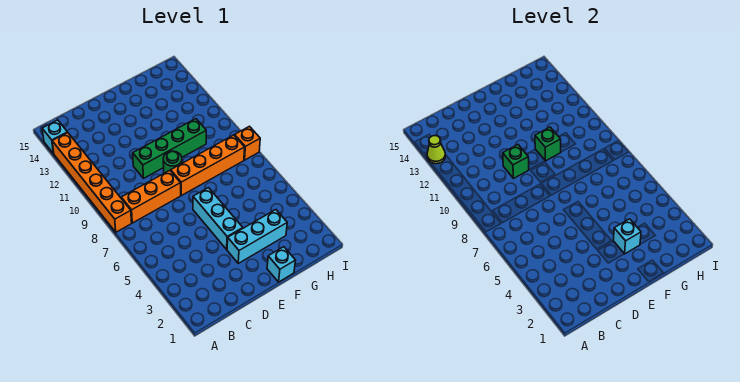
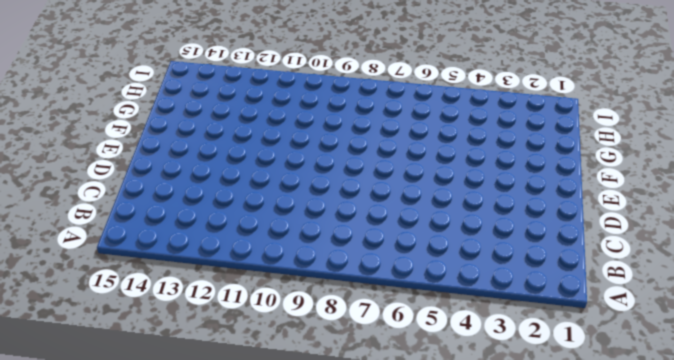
none -> orange brick A8:A13 level 1
none -> cyan brick A14 level 1
none -> orange brick B8:D8 level 1

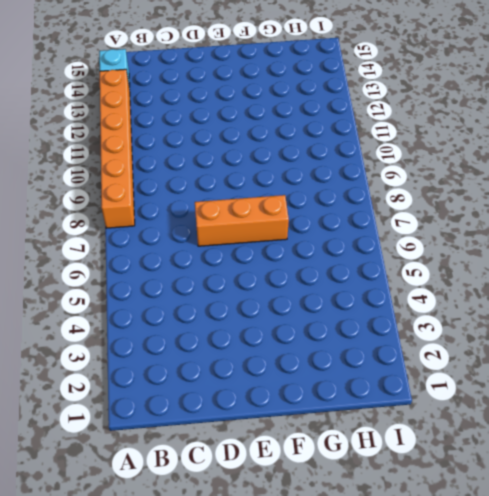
orange brick D7:F7 level 1 -> orange brick B8:D8 level 1
none -> green brick D10:G10 level 1
none -> cyan brick E3:G3 level 1
none -> cyan brick E4:E6 level 1

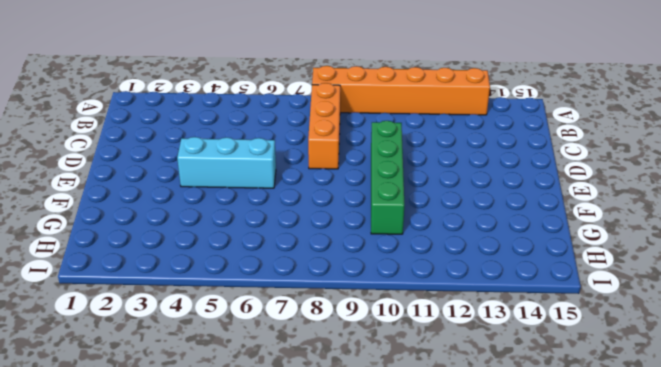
none -> cyan brick A14 level 1
none -> cyan brick E3:G3 level 1
none -> orange brick E8:H8 level 1

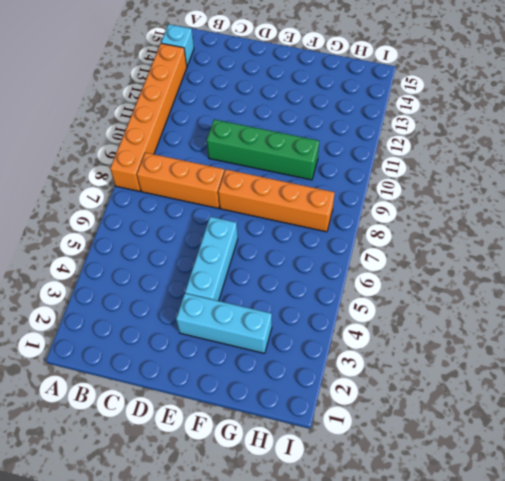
none -> green round brick E9 level 1
none -> cyan brick F1 level 1
none -> orange brick I8 level 1

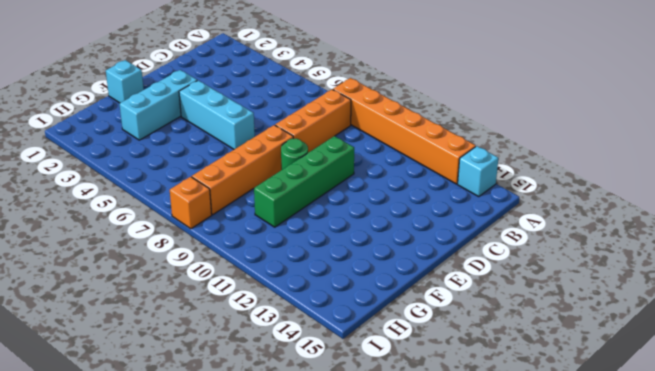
none -> lime cone A13 level 2
none -> green brick D10 level 2
none -> cyan brick F3 level 2

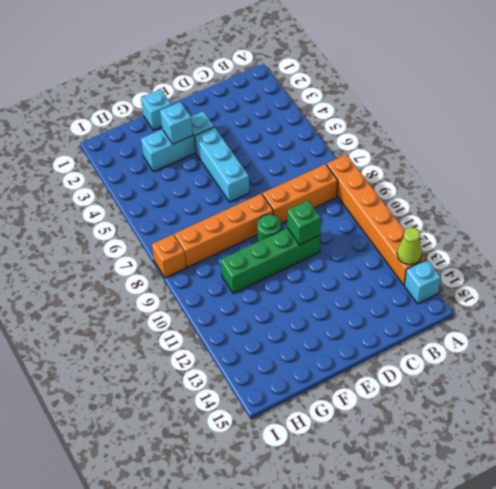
none -> green brick F10 level 2

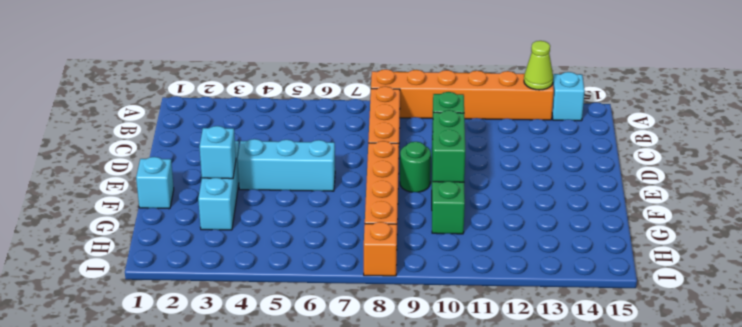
green brick E10:F10 level 2 -> green brick F10 level 2

